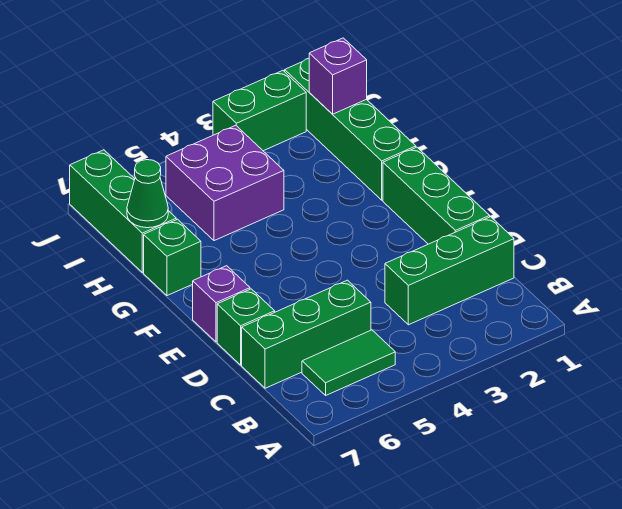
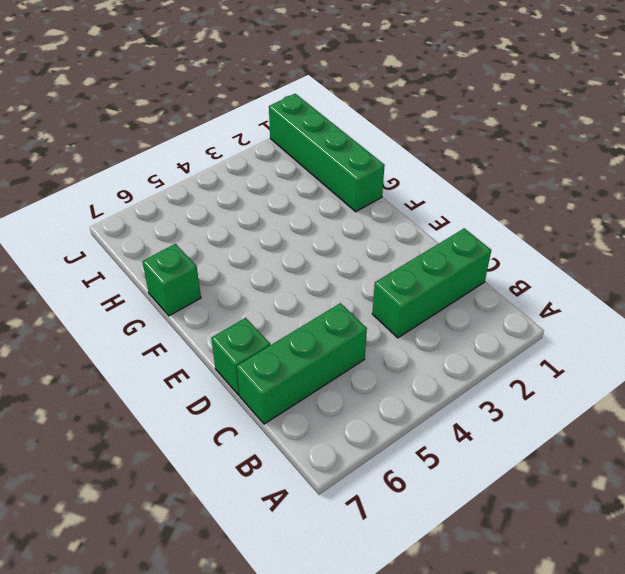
none -> green tile B5:B6 level 1
none -> green brick D1:F1 level 1
none -> purple brick E7 level 1

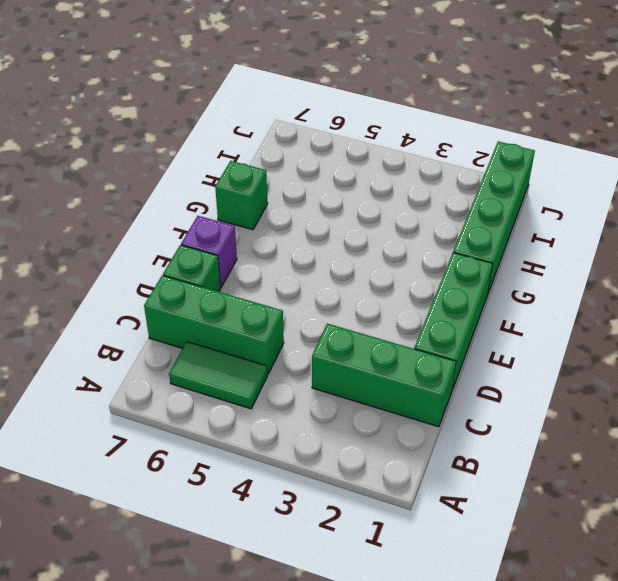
none -> purple brick H4:I5 level 1
none -> green brick H7:J7 level 1
none -> green brick J2:J3 level 1

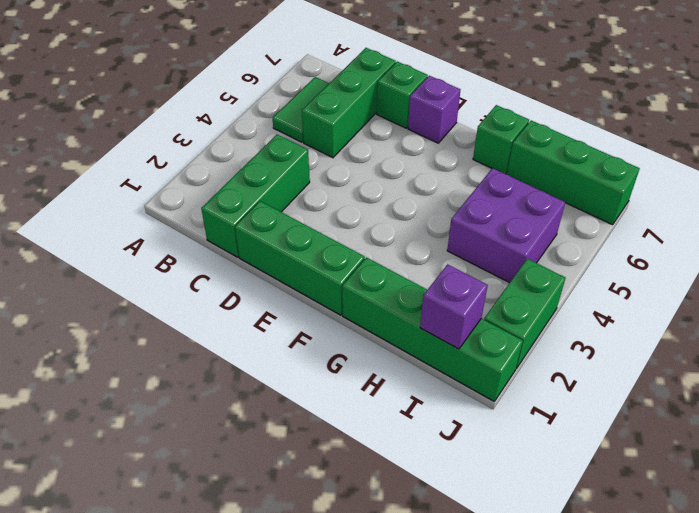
none -> green cone H7 level 2

